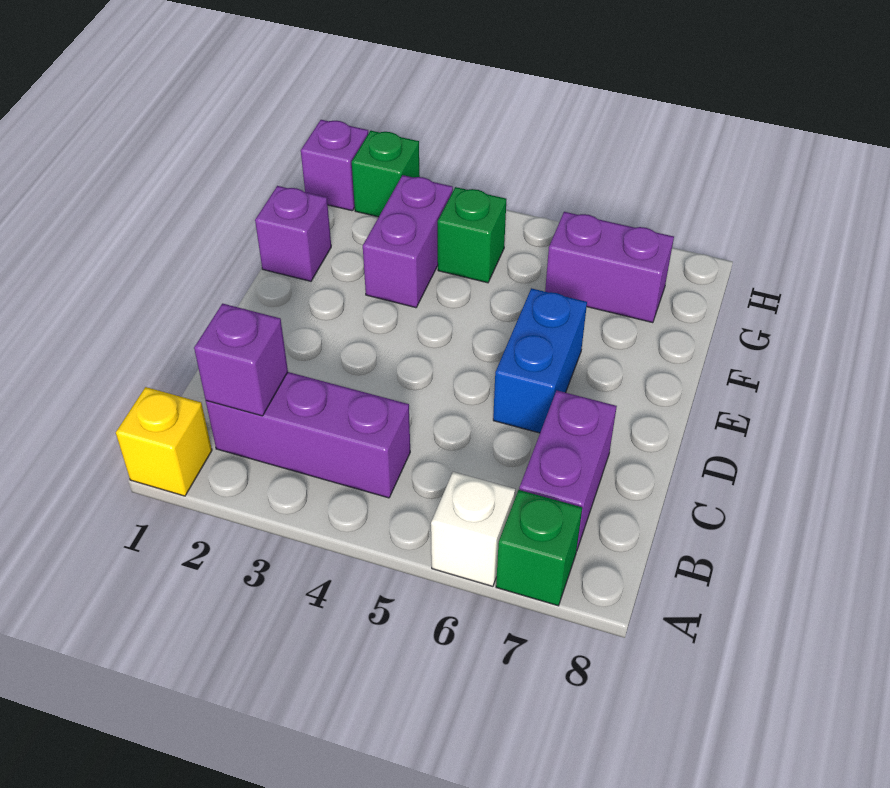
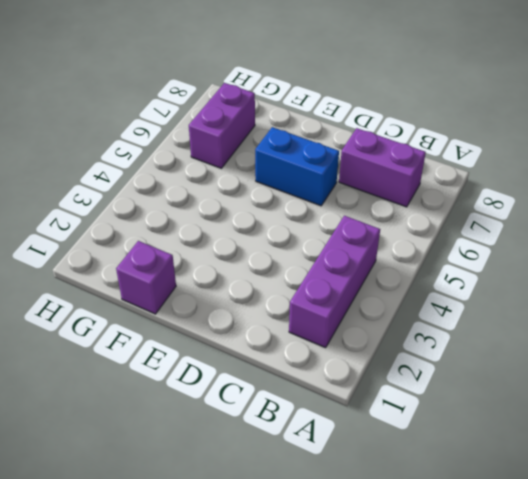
none -> yellow brick A1 level 1
none -> white brick A6 level 1
none -> green brick A7 level 1

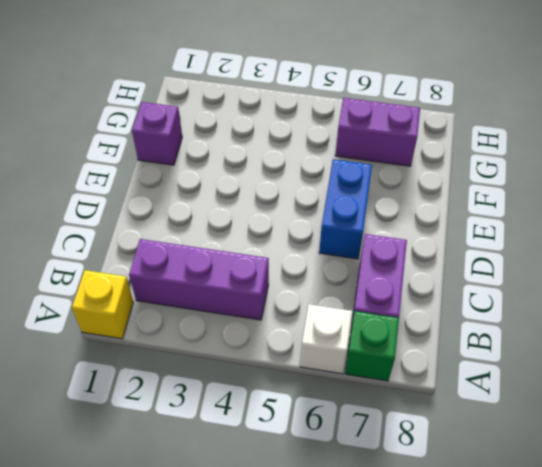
none -> purple brick F3:G3 level 1
none -> green brick G4 level 1
none -> purple brick H1 level 1

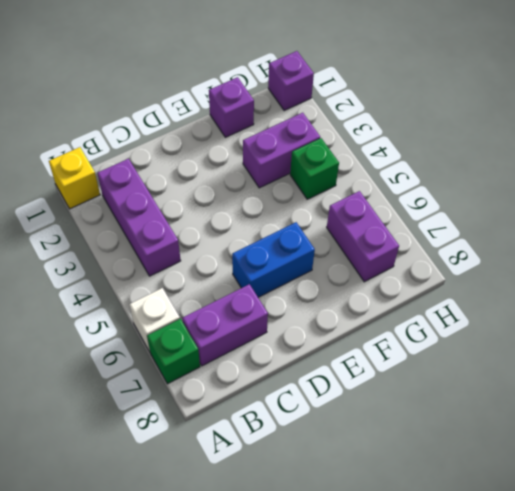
none -> green brick H2 level 1
none -> purple brick B2 level 2

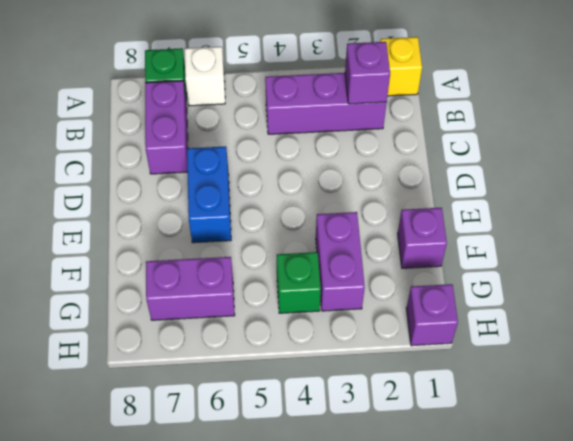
none -> green brick H2 level 1

